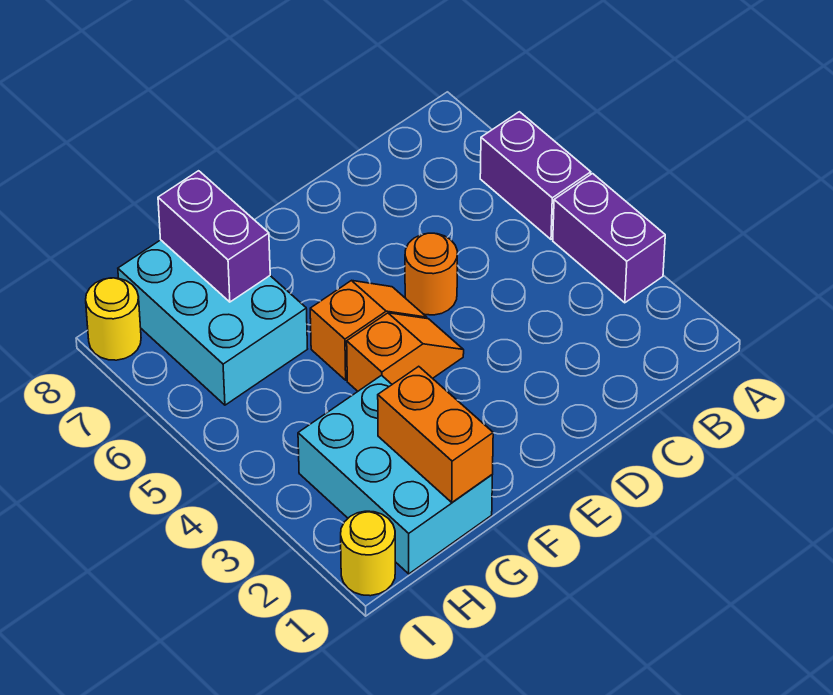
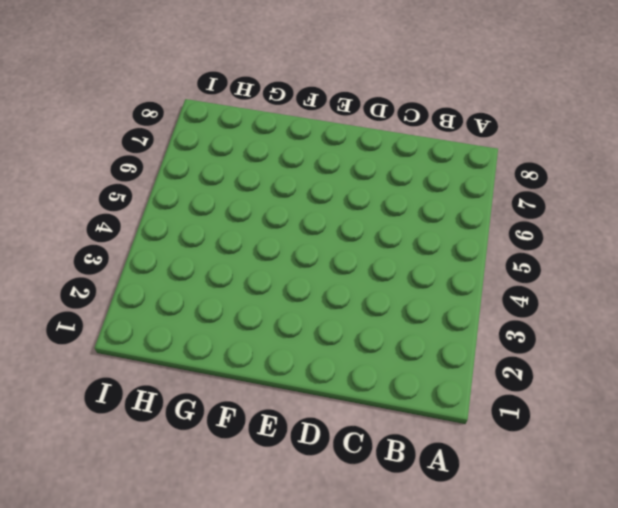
none -> purple brick A3:A4 level 1
none -> purple brick A5:A6 level 1

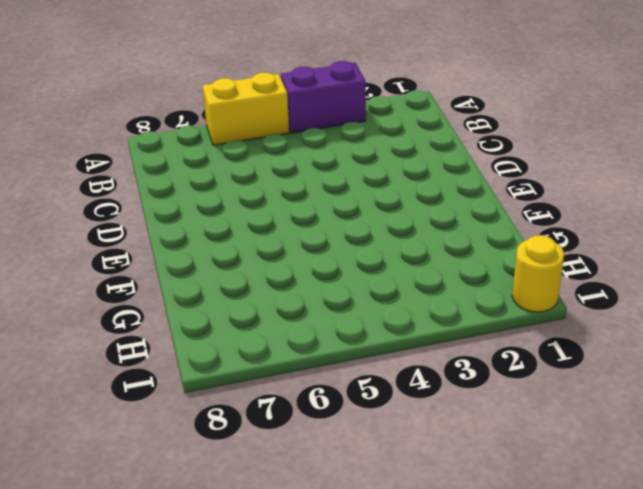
yellow brick A5:A6 level 1 -> purple brick A5:A6 level 1
none -> orange round brick D5 level 1
none -> orange slope E4:F4 level 1 top F

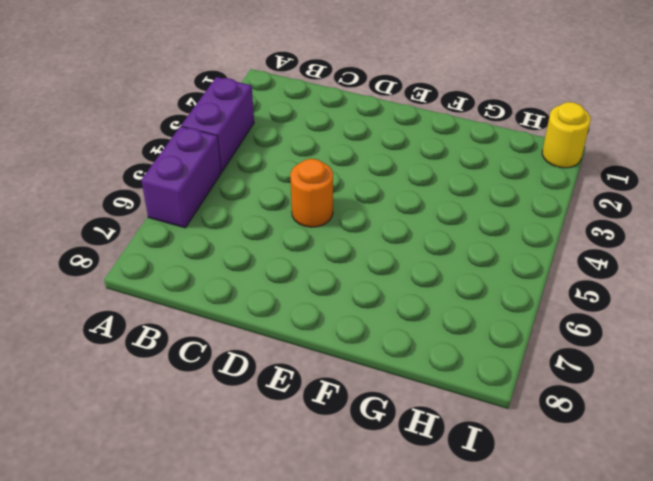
none -> orange slope E4:F4 level 1 top F
none -> orange slope E5:F5 level 1 top F

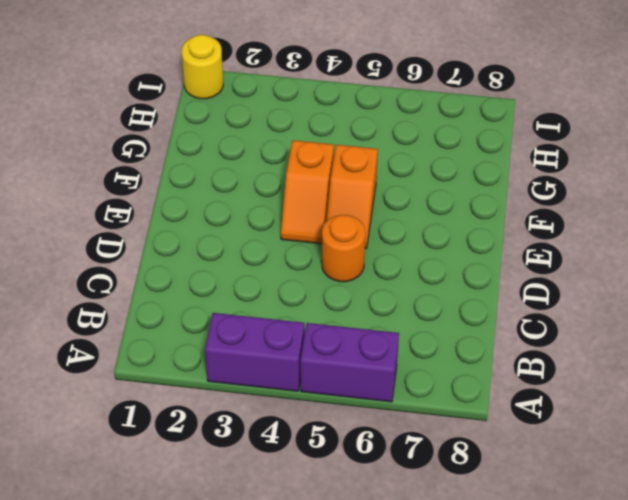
none -> cyan brick G1:H3 level 1
none -> cyan brick G6:H8 level 1

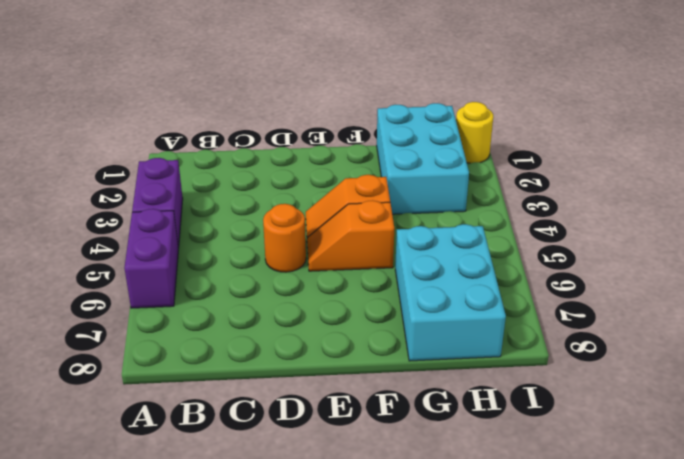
none -> yellow round brick I8 level 1
none -> orange brick G1:G2 level 2

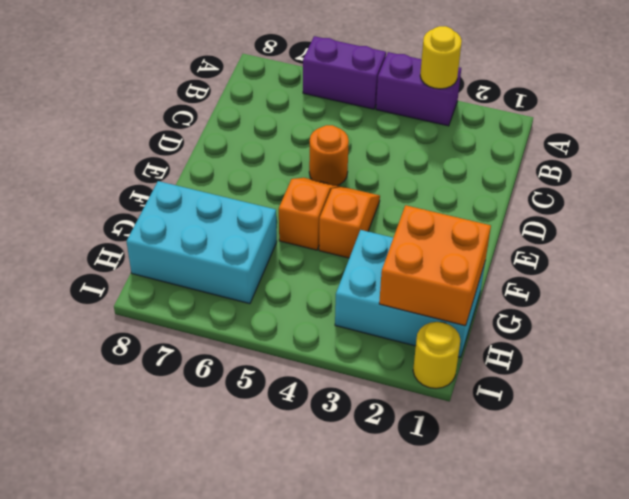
yellow round brick A3 level 2 -> yellow round brick I8 level 1
orange brick G1:H2 level 2 -> orange brick G1:G2 level 2
none -> purple brick G7:G8 level 2

